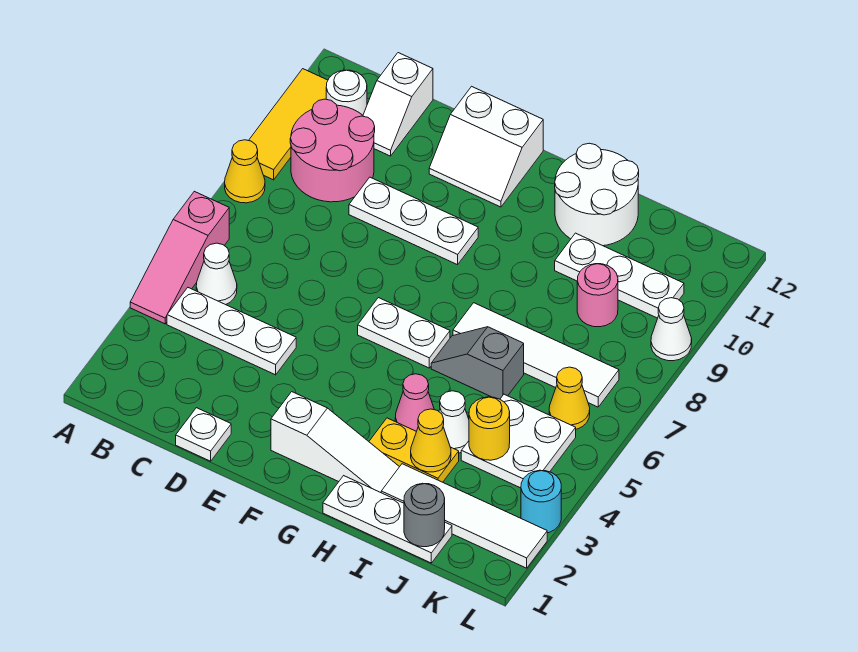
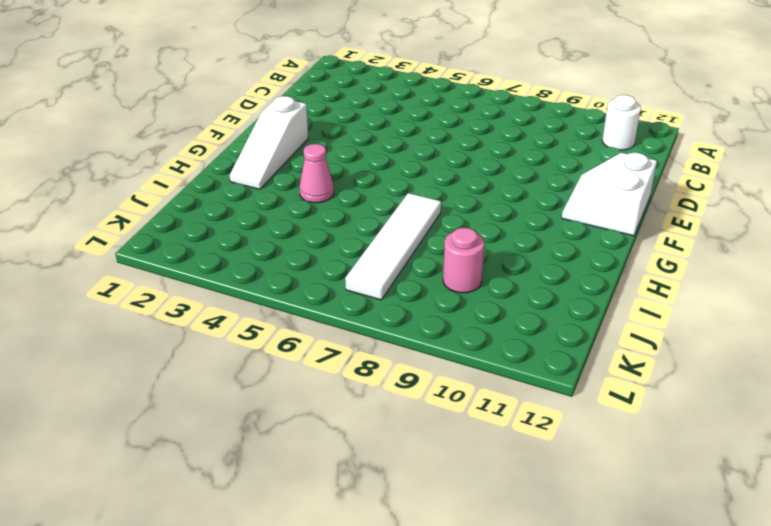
none -> pink slope A4:A6 level 1 top 6
none -> yellow cone A8 level 1
none -> yellow tile A9:A11 level 1
none -> white plate B4:D4 level 1

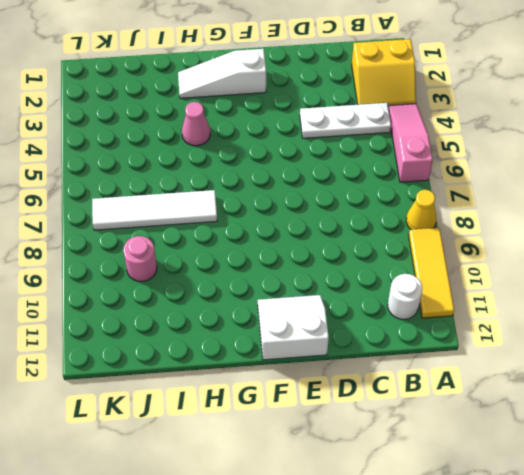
yellow slope A2:B3 level 1 top 2 -> none
none -> white cone B5 level 1
none -> pink round brick B9:C10 level 1
none -> white slope C11:C12 level 1 top 12
none -> white plate D1 level 1

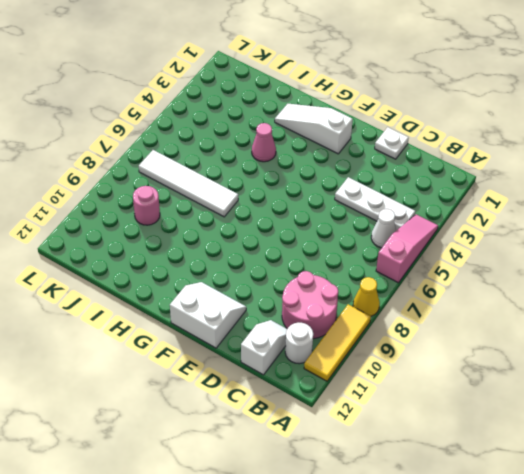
none -> white plate D9:F9 level 1
none -> white plate F6:G6 level 1
none -> white plate H1:J1 level 1
none -> yellow plate H3:I3 level 1

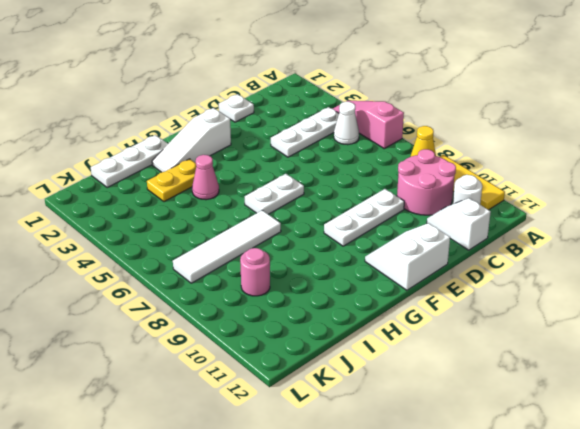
none -> grey slope H6:I6 level 1 top I
none -> white round brick H11:I12 level 1
none -> white tile I2:L2 level 1
none -> white cone I4 level 1

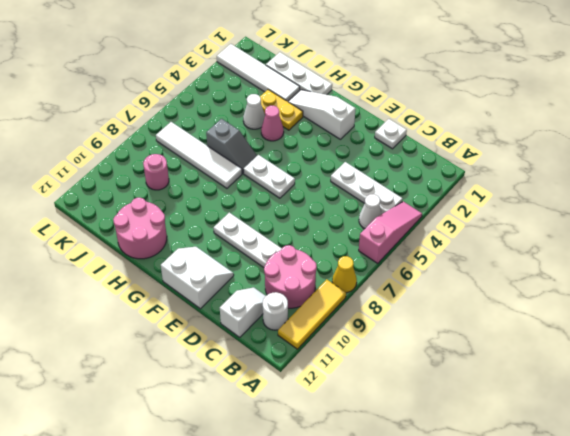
pink round brick H11:I12 level 1 -> white round brick H11:I12 level 1
none -> white plate I10:K10 level 1
none -> white plate J4:K5 level 1
none -> yellow cone K6 level 1
none -> cyan round brick L3 level 1

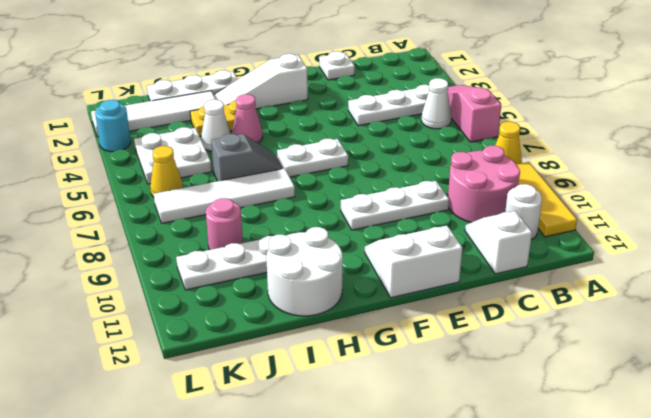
none -> white cone L9 level 1
none -> yellow cone I3 level 2
none -> grey round brick J1 level 2
none -> yellow round brick J4 level 2

